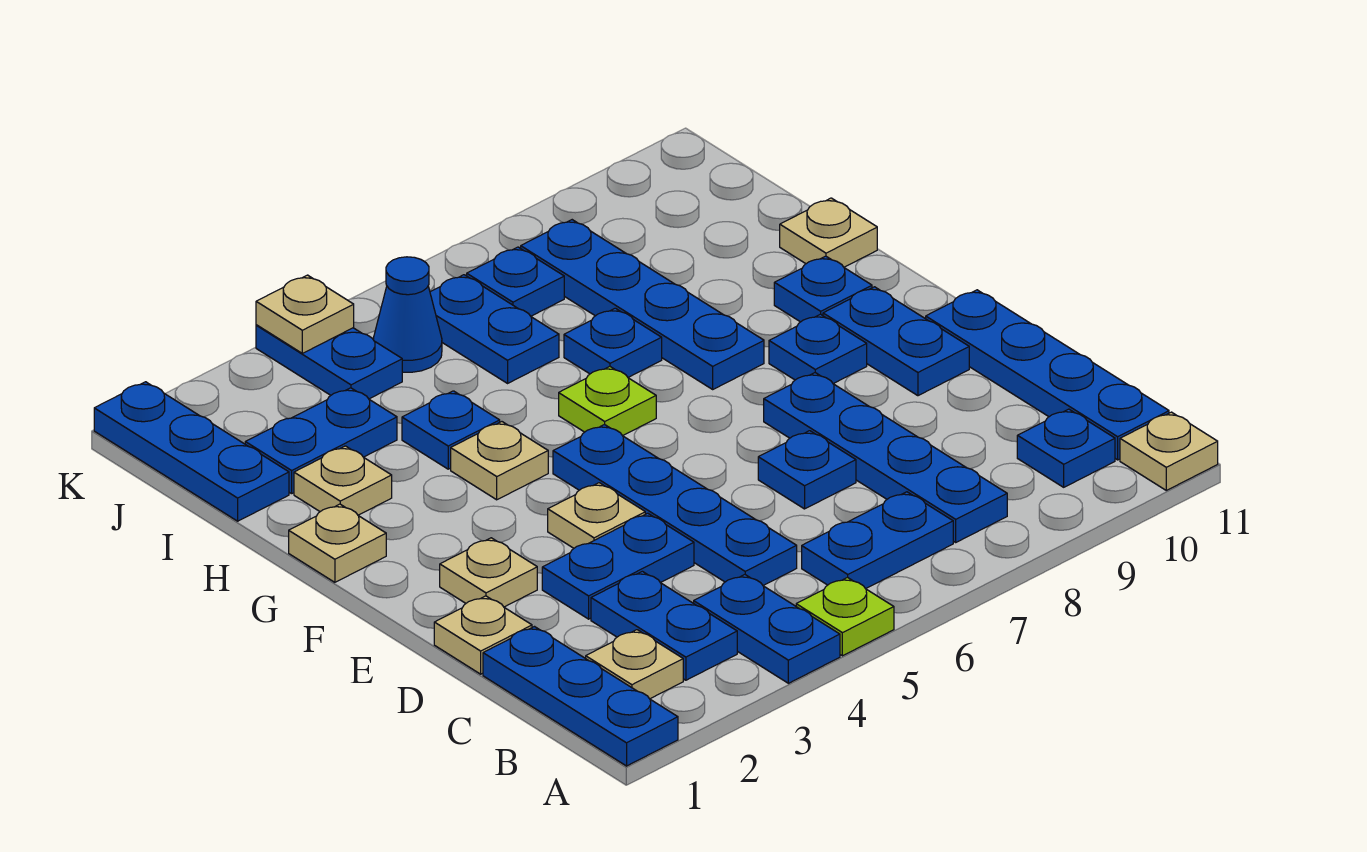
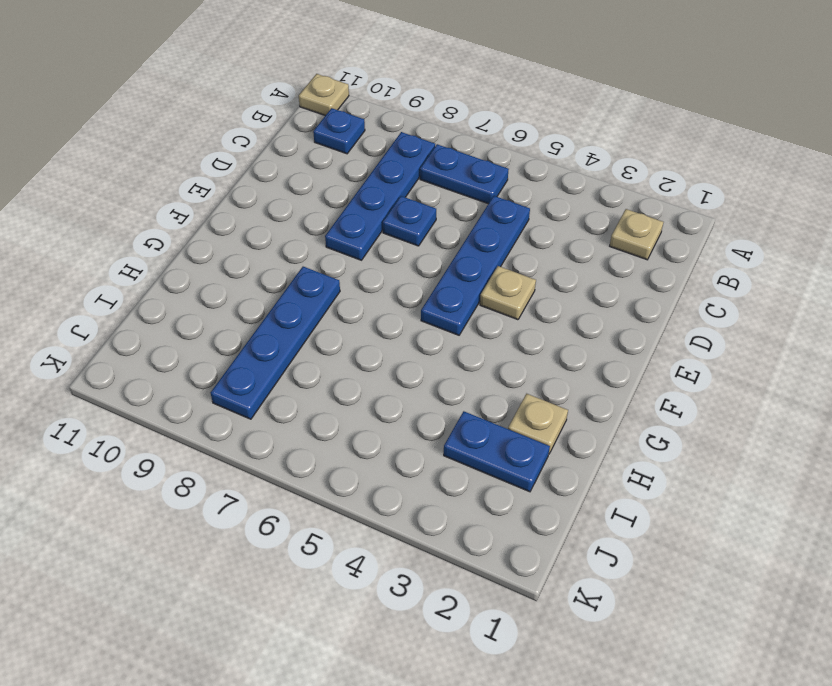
none -> blue plate A1:C1 level 1
none -> blue plate A4:B4 level 1
none -> lime plate A5 level 1
none -> blue plate B3:C3 level 1

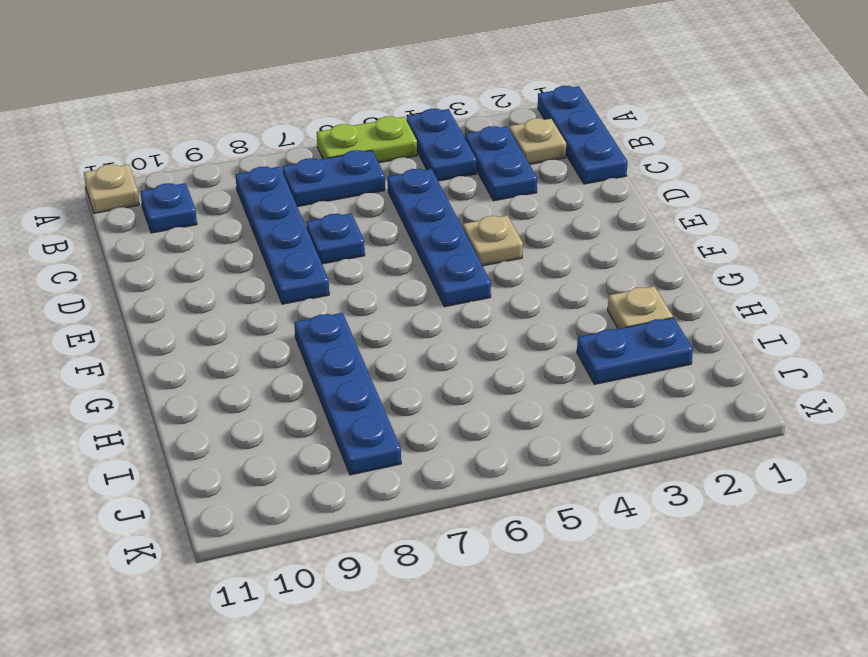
lime plate A5:A6 level 1 -> lime plate A5 level 1
none -> blue plate B11:E11 level 1
none -> tan plate D1 level 1
none -> blue plate D3:D4 level 1
none -> tan plate E2 level 1

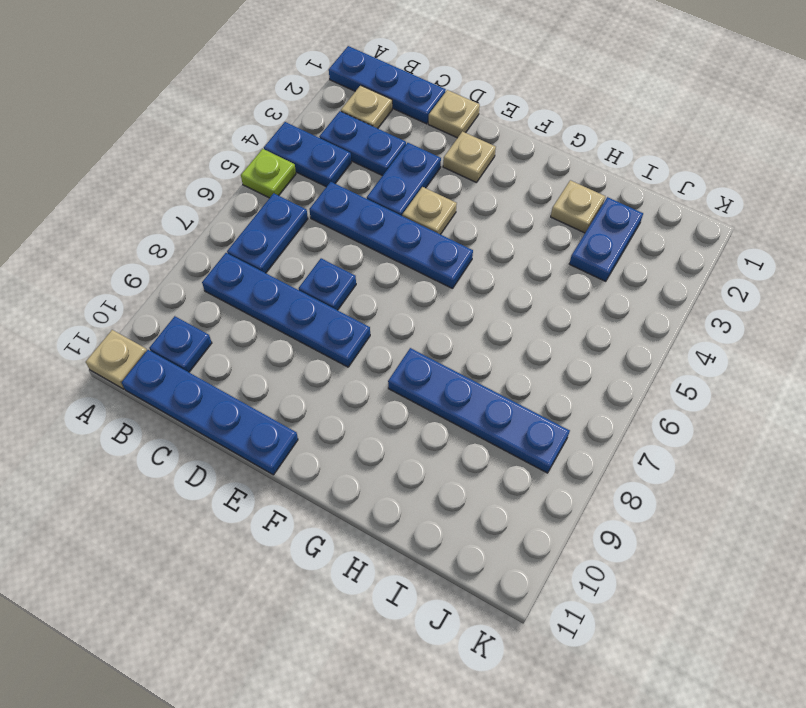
none -> blue plate E10:F10 level 1
none -> blue plate F9 level 1
none -> tan plate G1 level 1
none -> tan plate G4 level 1

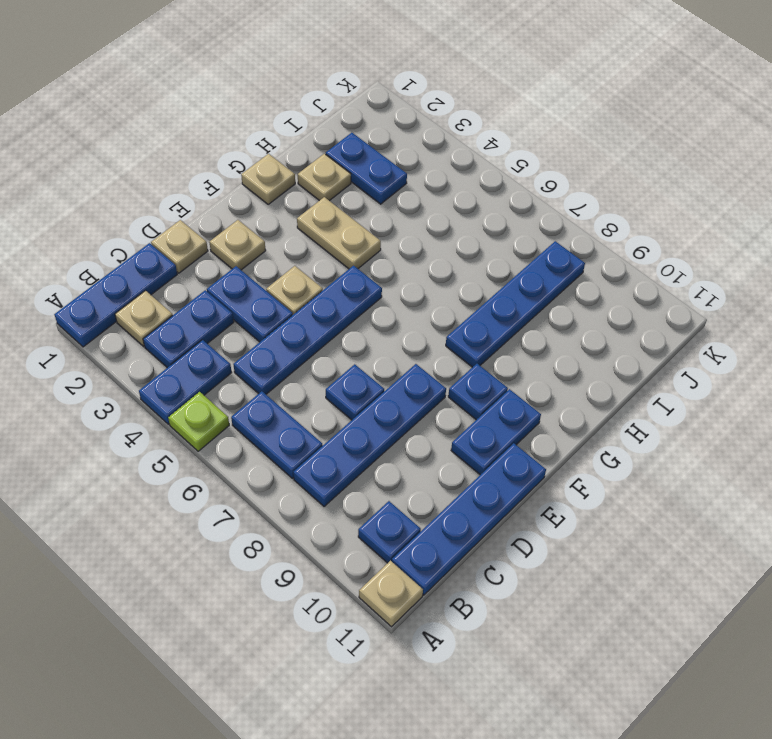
tan plate G3:G4 level 1 -> tan plate G4 level 1
none -> lime plate G6 level 1
none -> blue plate G10 level 1
none -> blue plate H4 level 1
none -> blue plate H7 level 1

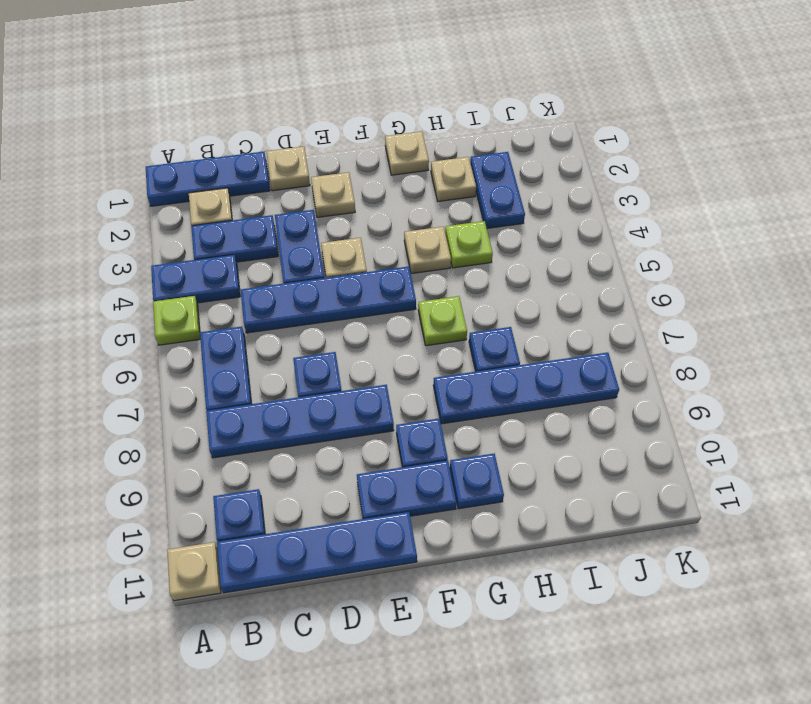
lime plate H4 level 1 -> blue plate H4 level 1
none -> tan plate H11 level 1
none -> blue plate I1:K1 level 1
none -> blue plate I6:J6 level 1
none -> blue plate J4:K4 level 1

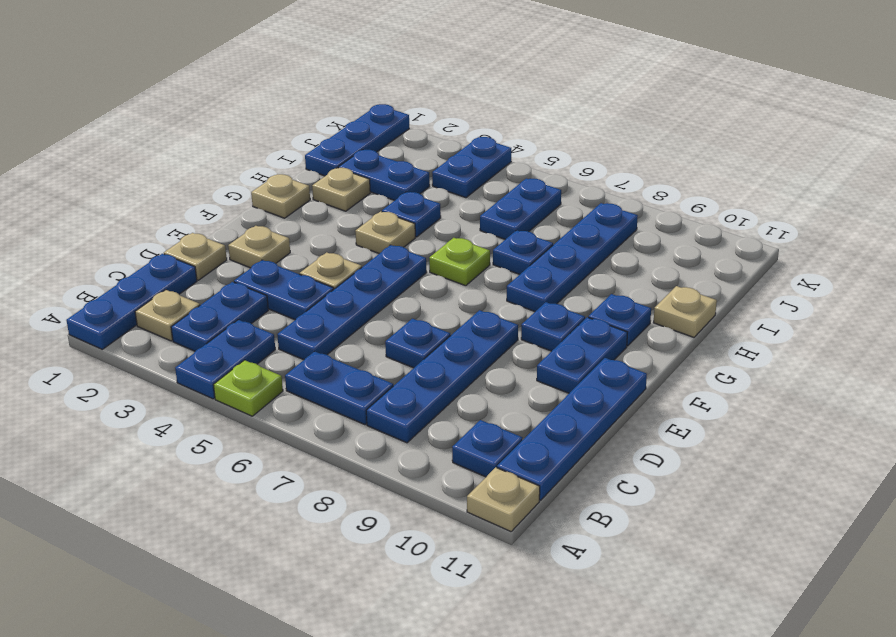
none -> blue cone J5 level 1
none -> blue plate J7 level 1
none -> tan plate K4 level 2

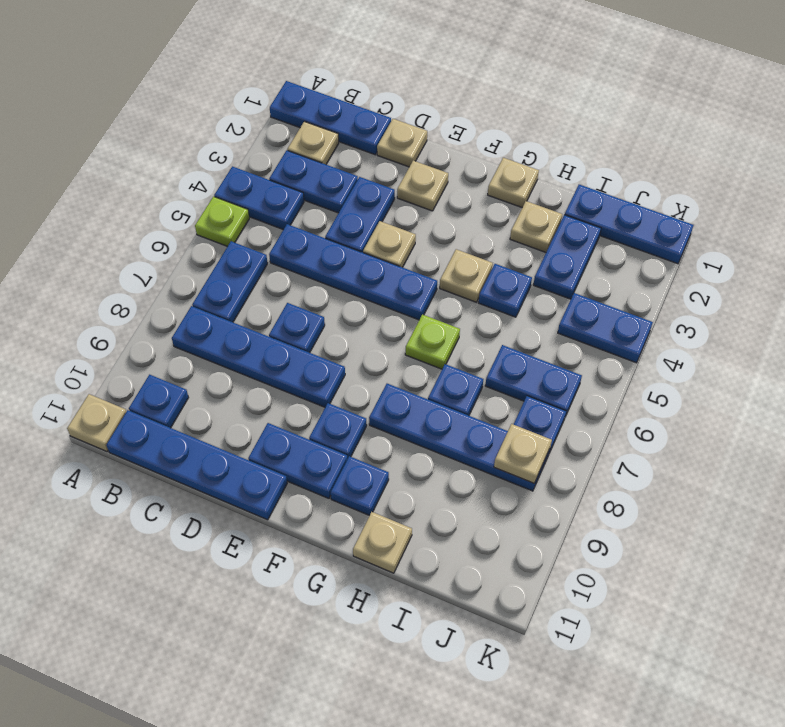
tan plate J8 level 2 -> tan plate K4 level 2
none -> blue cone J5 level 1

